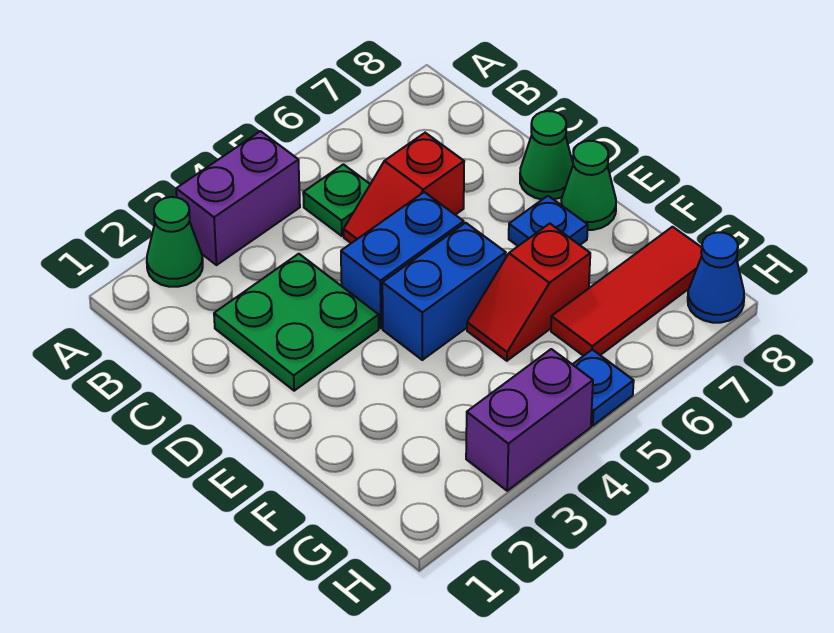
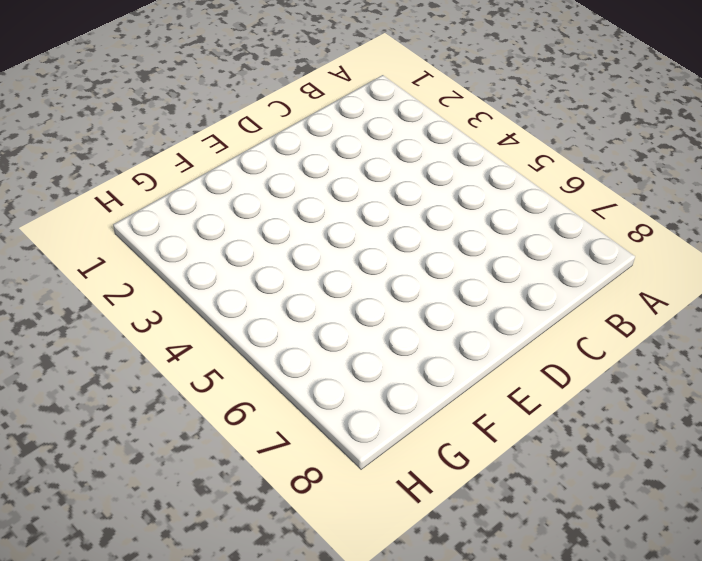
none -> green cone A2 level 1
none -> purple brick A3:A4 level 1
none -> green plate B5 level 1

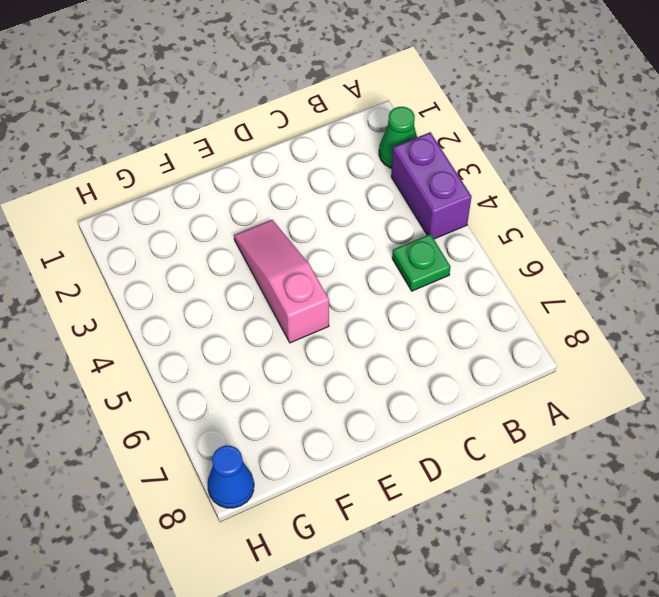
pink slope E3:E5 level 1 top 5 -> blue brick E4:E5 level 1
none -> green plate C2:D3 level 1
none -> red slope C5:C6 level 1 top 6
none -> blue brick D4:D5 level 1

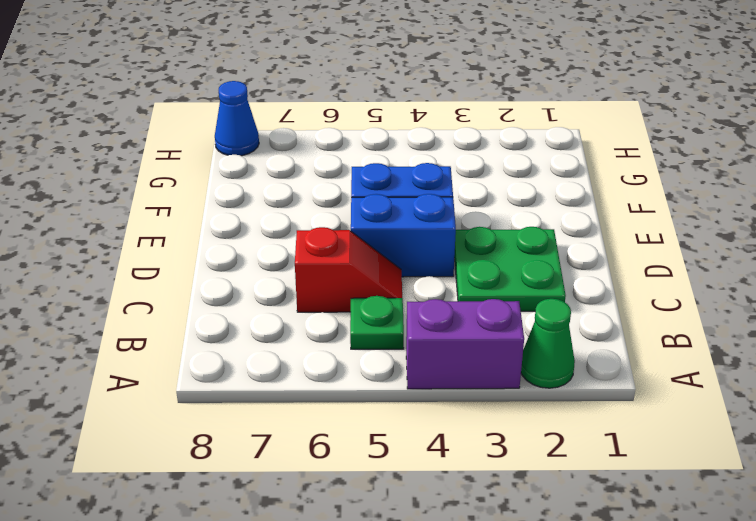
none -> green cone D8 level 1
none -> blue plate E7 level 1
none -> green cone E8 level 1

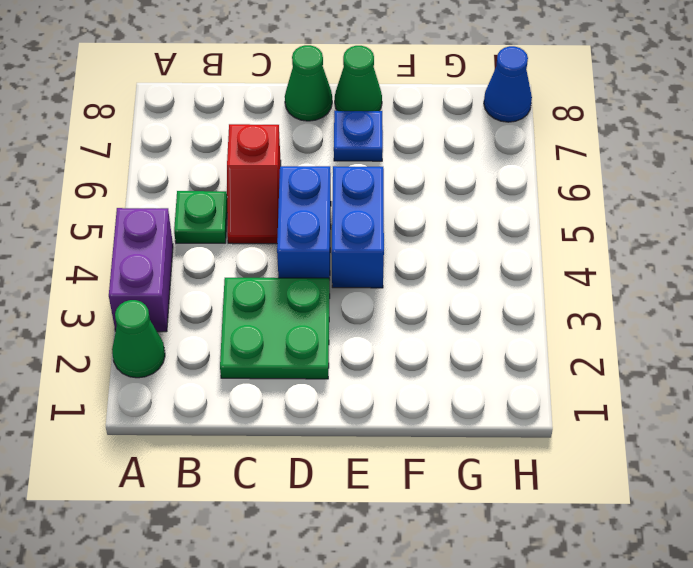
none -> red slope F5:F6 level 1 top 6
none -> red tile G6:G8 level 1
none -> purple brick H3:H4 level 1

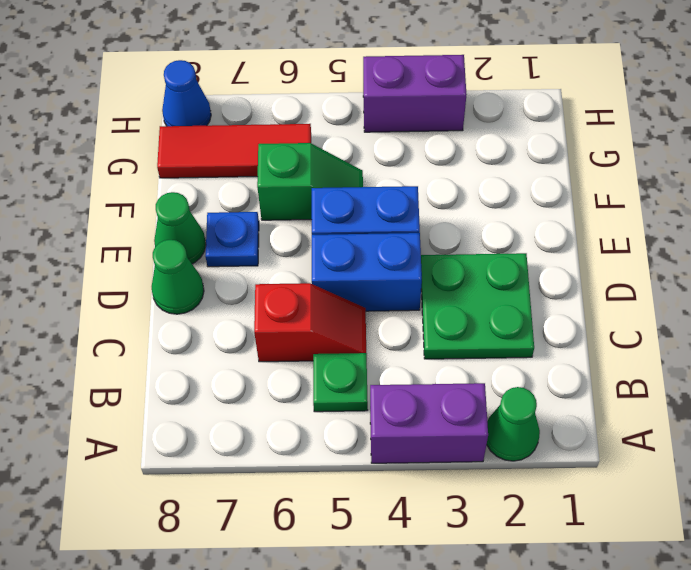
green slope F5:F6 level 1 top 6 -> red slope F5:F6 level 1 top 6
none -> blue plate H5 level 1

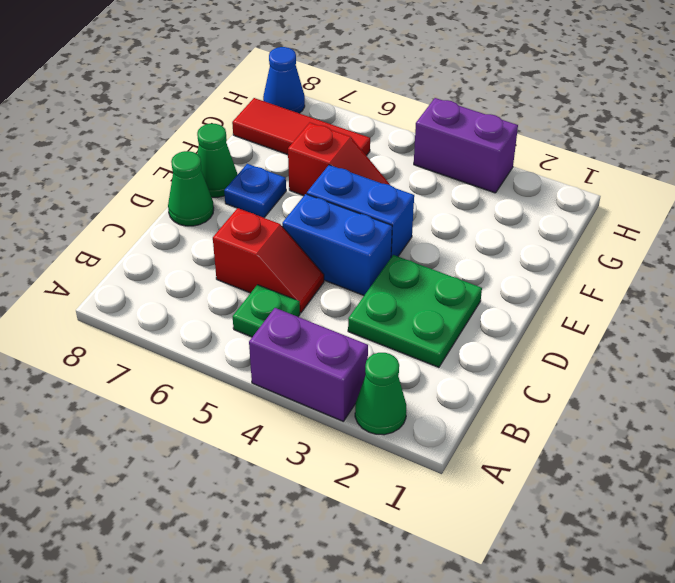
none -> blue plate H5 level 1

